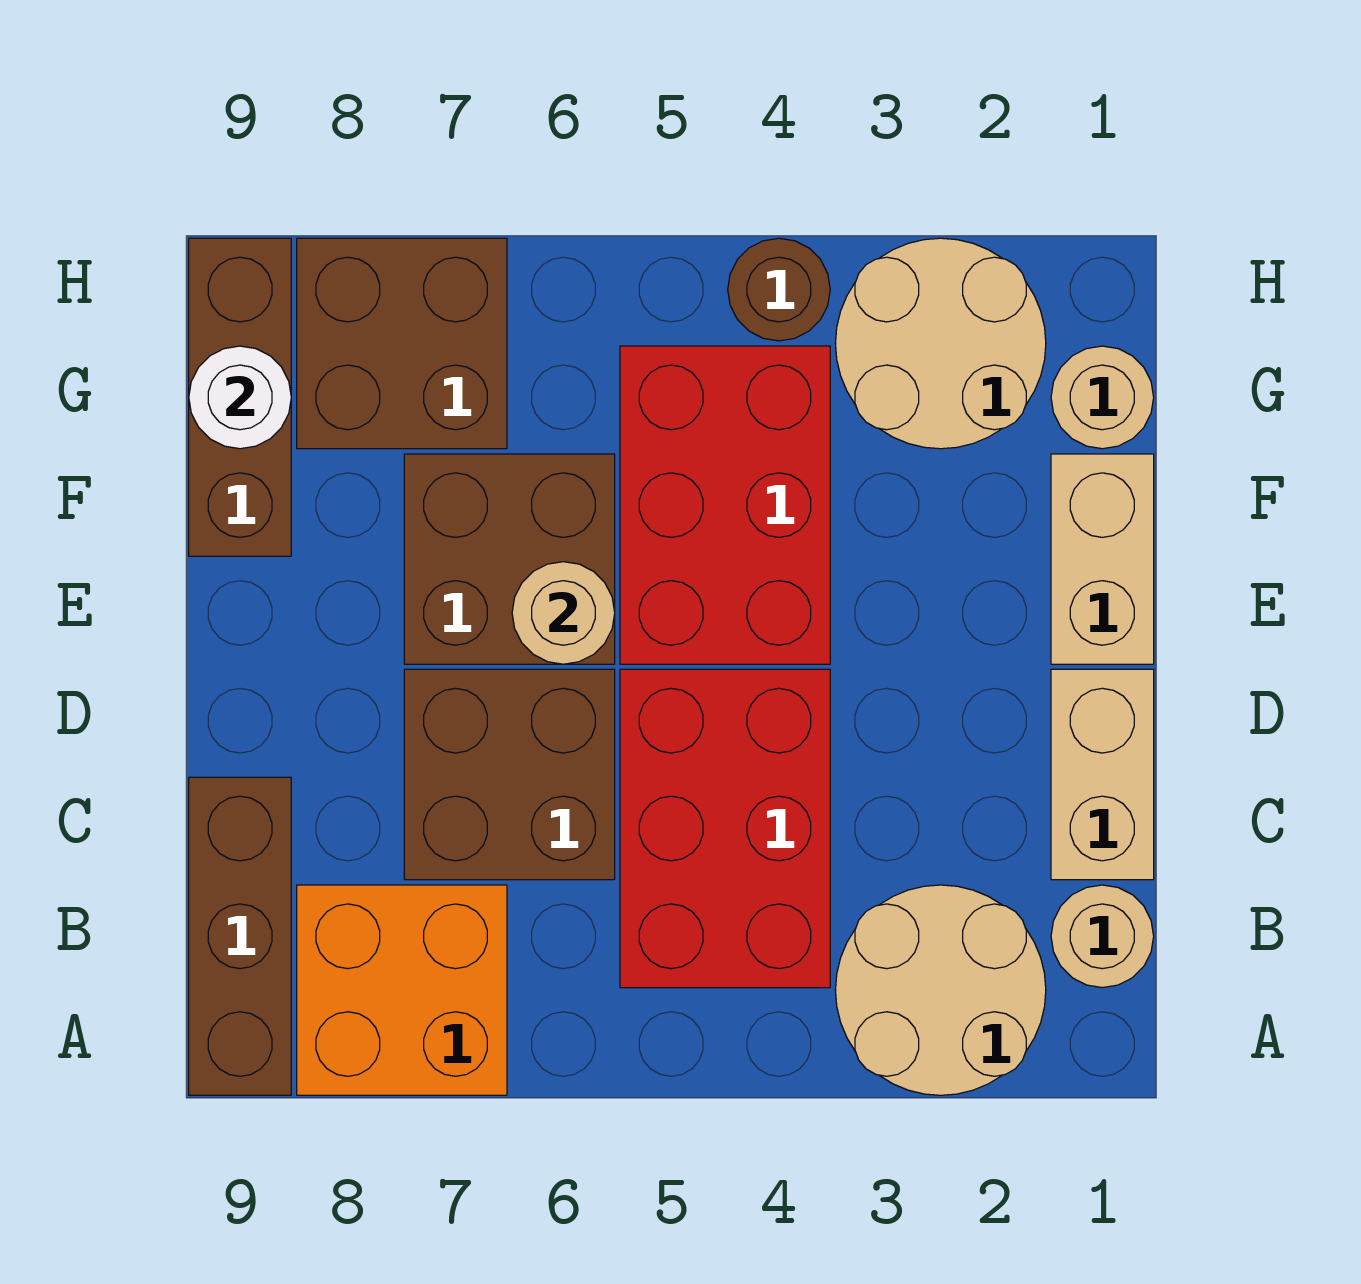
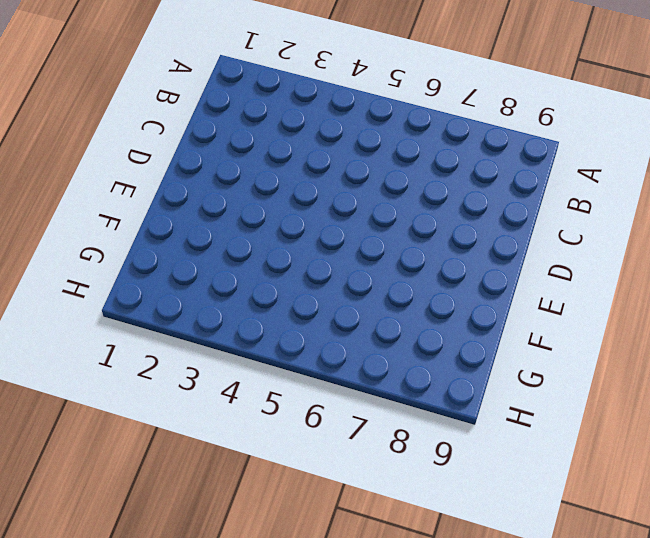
none -> tan round brick A2:B3 level 1
none -> orange brick A7:B8 level 1
none -> brown brick A9:C9 level 1

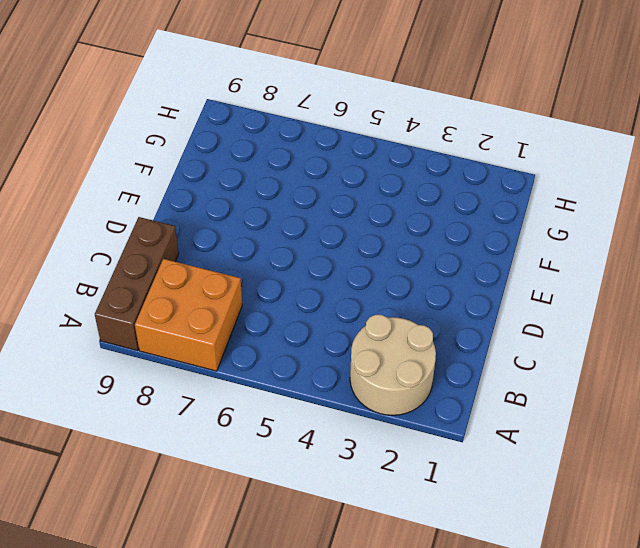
none -> tan round brick B1 level 1
none -> red brick B4:D5 level 1
none -> tan brick C1:D1 level 1

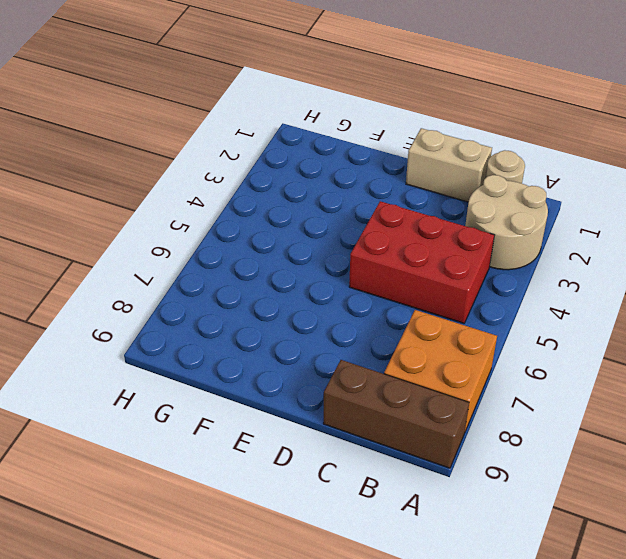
none -> brown brick C6:D7 level 1
none -> tan brick E1:F1 level 1
none -> red brick E4:G5 level 1

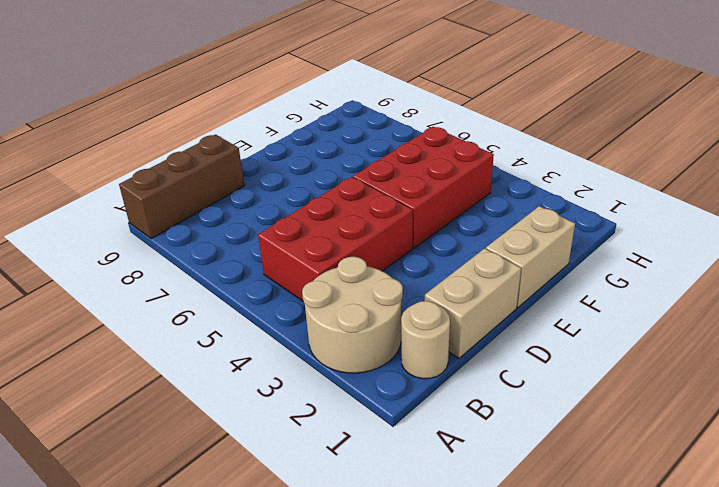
none -> orange brick A7:B8 level 1
none -> brown brick C6:D7 level 1
none -> brown brick E6:F7 level 1

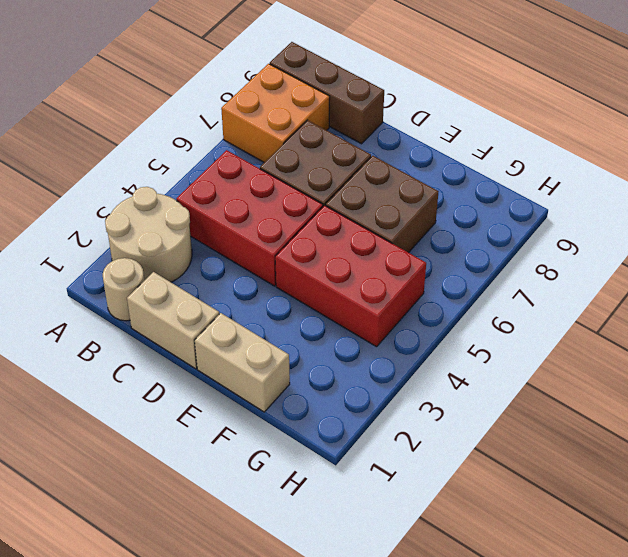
none -> brown brick F9:H9 level 1
none -> tan round brick G1 level 1
none -> tan round brick G2:H3 level 1

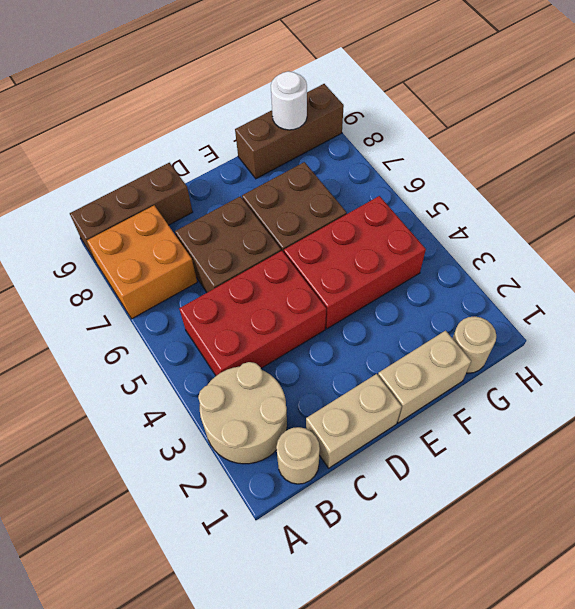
none -> tan round brick G2:H3 level 1
none -> brown brick G7:H8 level 1
none -> brown round brick H4 level 1

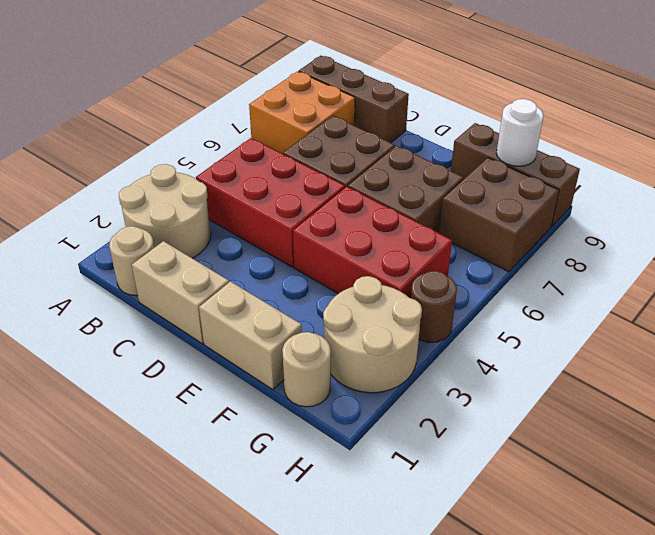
none -> tan round brick E6 level 2

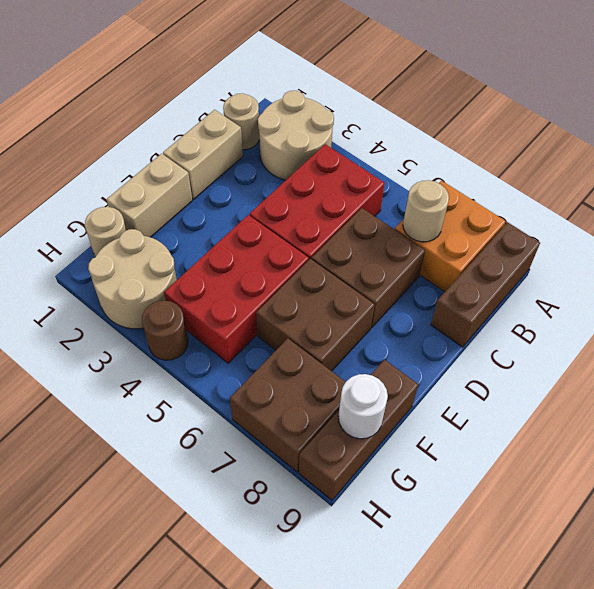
tan round brick B7 level 2 -> tan round brick E6 level 2

